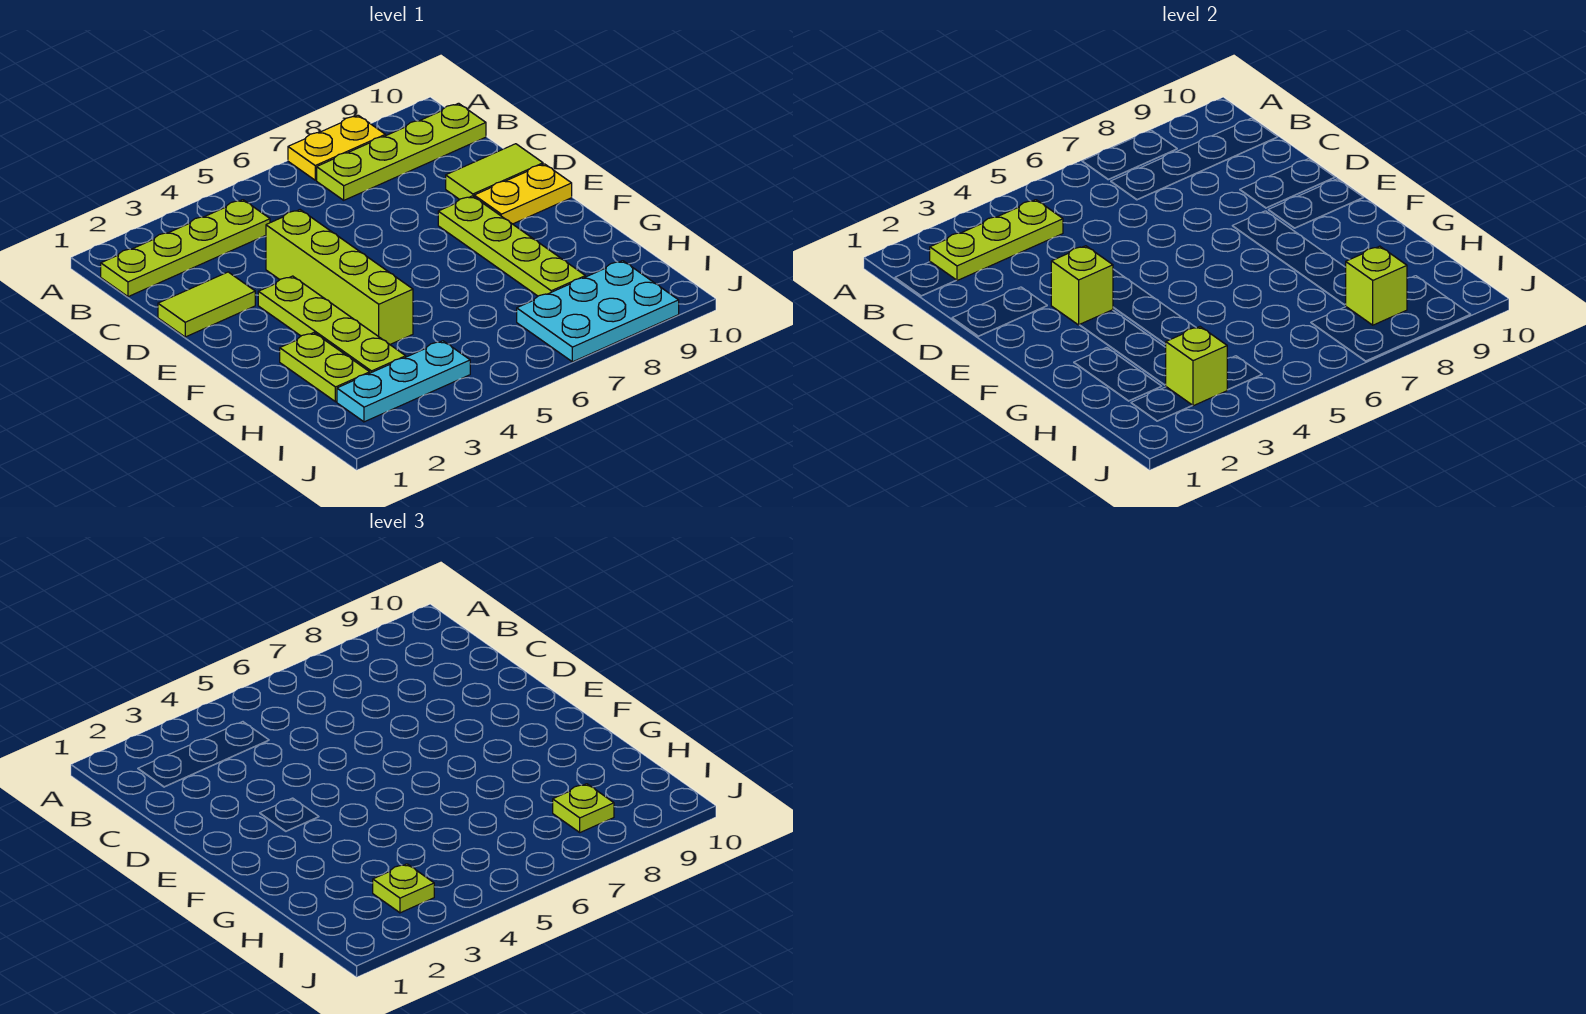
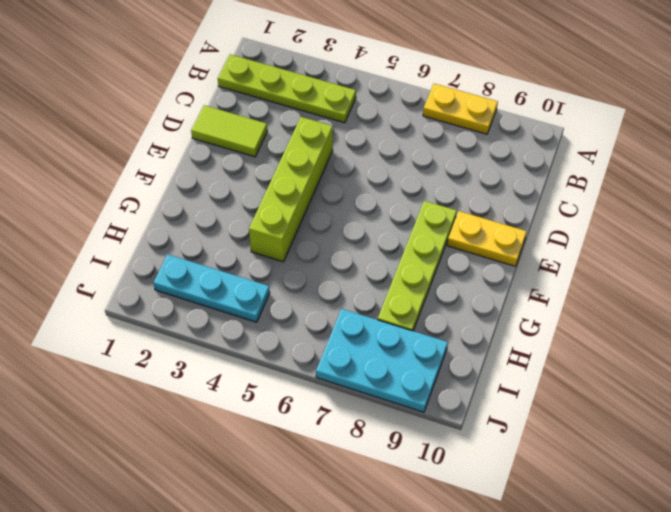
none -> lime plate B7:B10 level 1
none -> lime tile D9:D10 level 1
none -> lime plate E3:H3 level 1

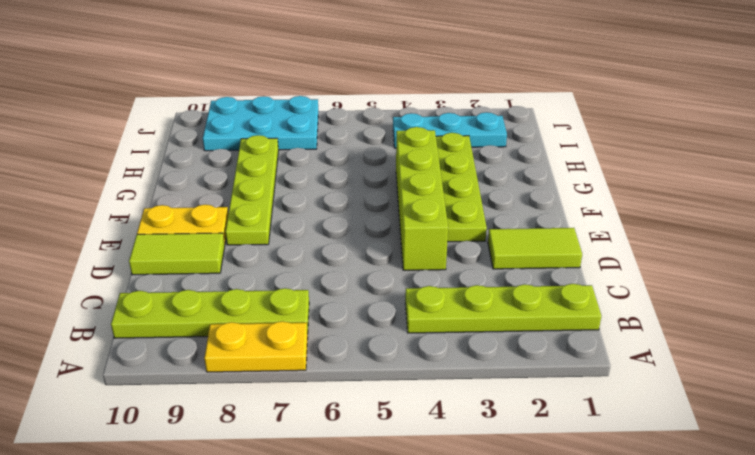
none -> lime plate G2:H2 level 1
none -> lime plate B2:B4 level 2
none -> lime brick E3 level 2

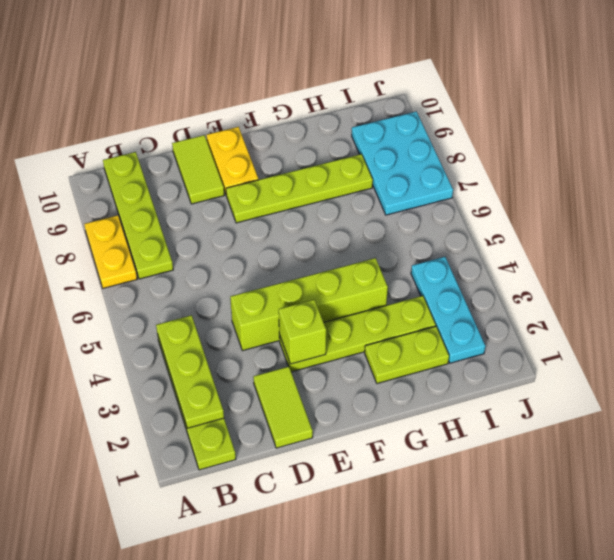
none -> lime brick I3 level 2
none -> lime brick I8 level 2
none -> lime plate I3 level 3

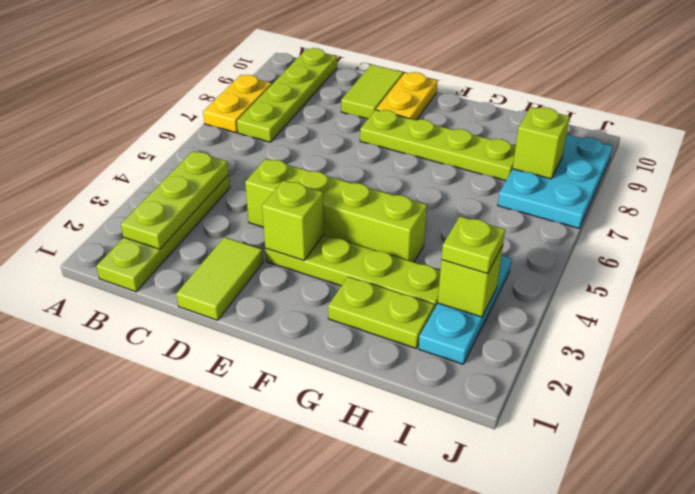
none -> lime plate I8 level 3

